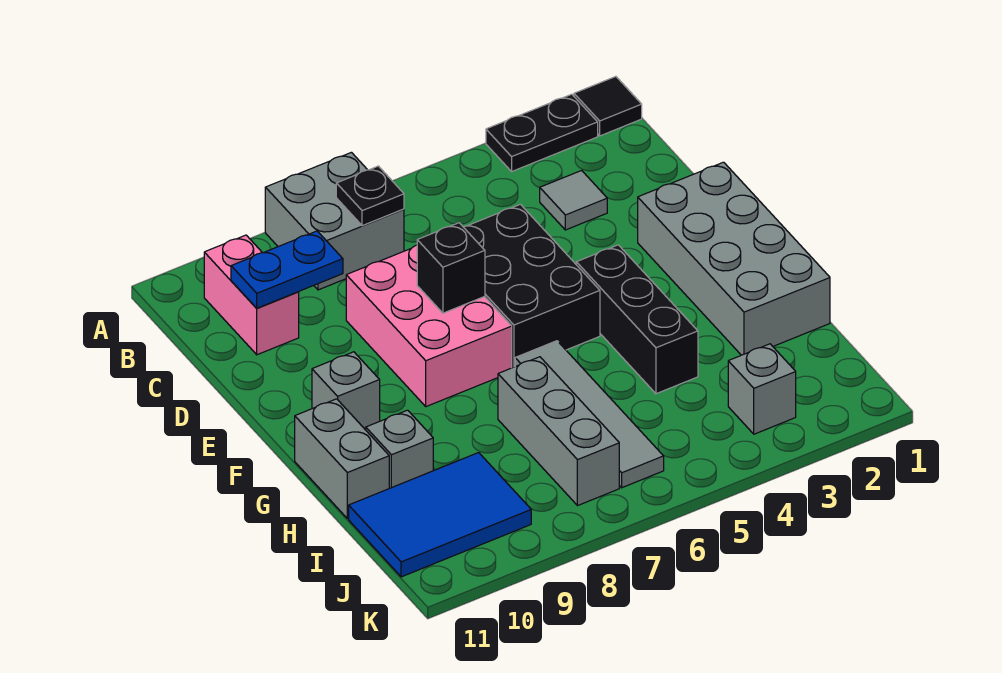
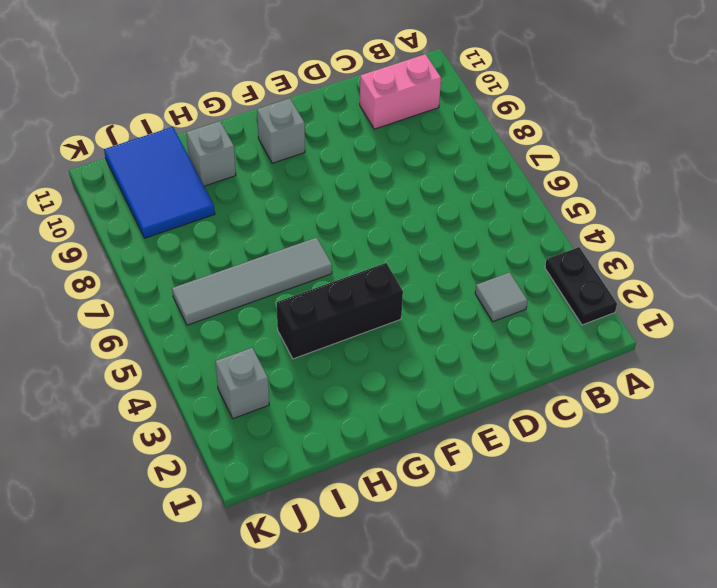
none -> black tile A1 level 1
none -> grey brick A7:B8 level 1
none -> black brick D5:F6 level 1

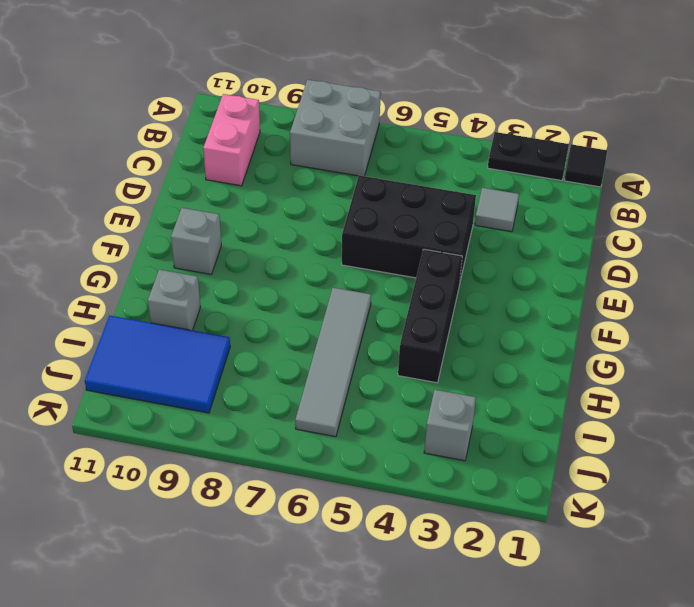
black brick D4:E6 level 1 -> black brick D5:F6 level 1
none -> pink brick D7:F8 level 1
none -> grey brick E1:H2 level 1
none -> grey brick G11:H11 level 1

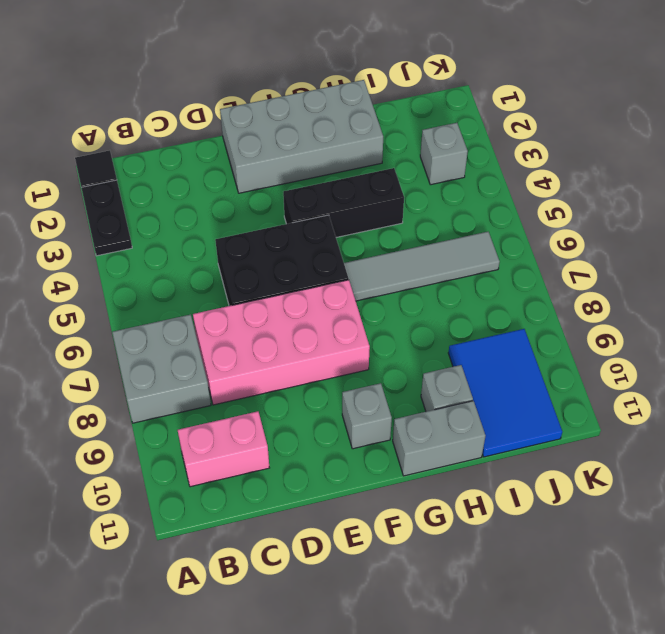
pink brick C7:F8 level 1 -> pink brick D7:F8 level 1
none -> grey tile C3 level 1
none -> grey brick H7:J7 level 1
none -> black plate B7 level 2

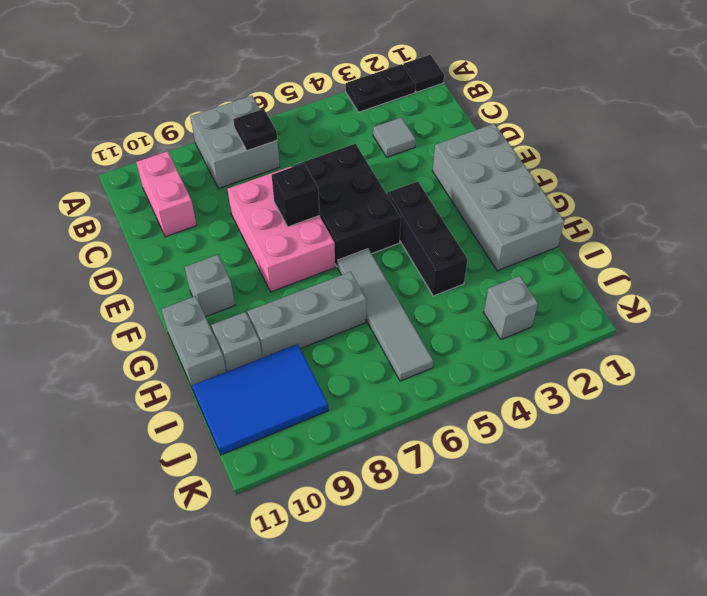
grey brick H7:H9 level 1 -> grey brick H7:J7 level 1
none -> blue plate C9:C10 level 2

